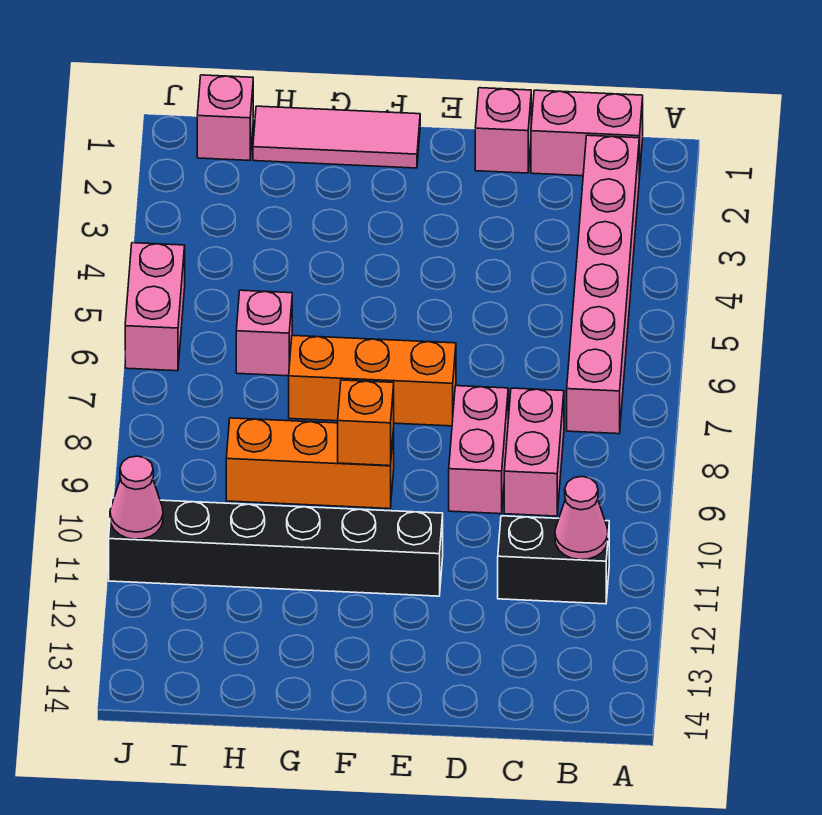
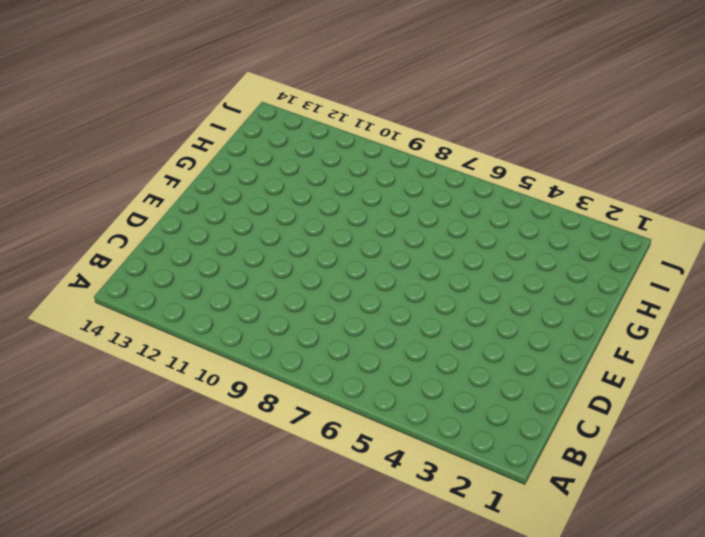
none -> pink brick B1:C1 level 1
none -> pink brick B2:B7 level 1
none -> black brick B11:C11 level 1

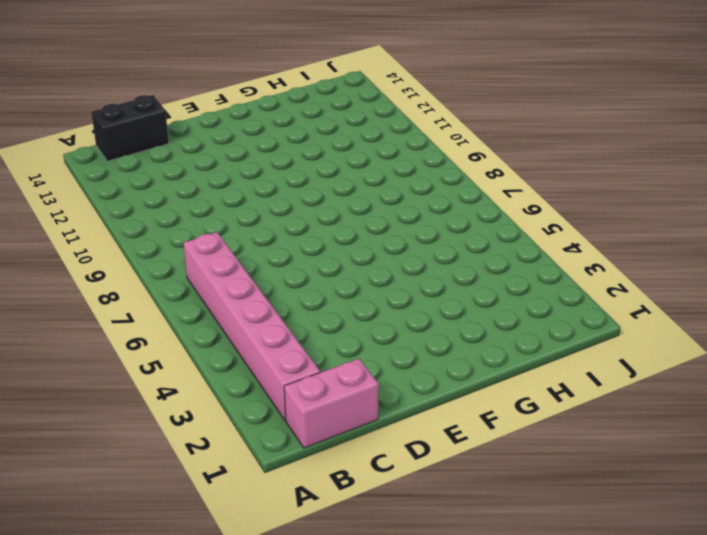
black brick B14:C14 level 1 -> black brick B11:C11 level 1
none -> pink brick C8:C9 level 1
none -> pink brick D1 level 1
none -> pink brick D8:D9 level 1

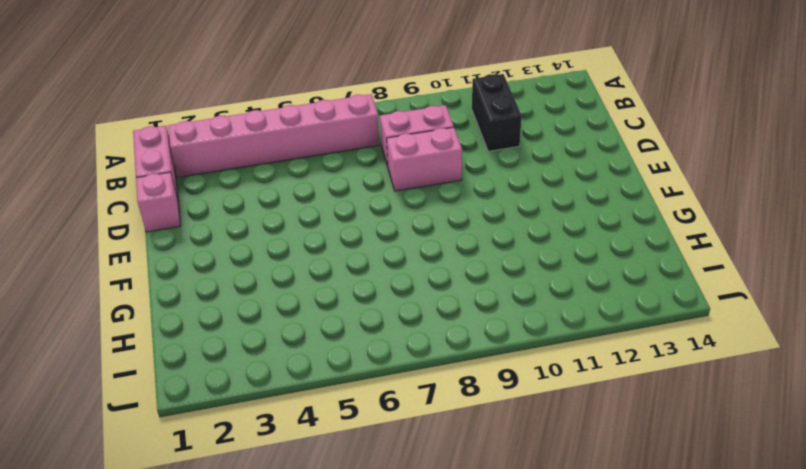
none -> orange brick E7:G7 level 1
none -> black brick E11:J11 level 1
none -> pink tile F1:H1 level 1

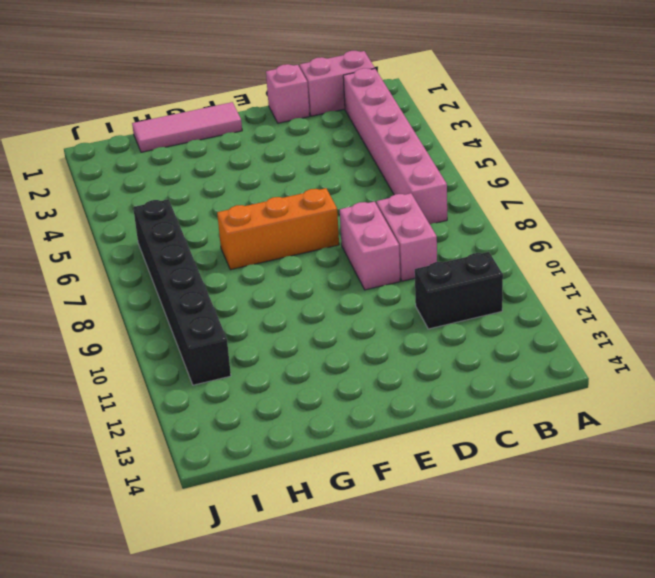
black brick I6:I11 level 1 -> black brick E11:J11 level 1
none -> orange brick F9:H9 level 1
none -> pink brick H6 level 1
none -> pink brick I1 level 1

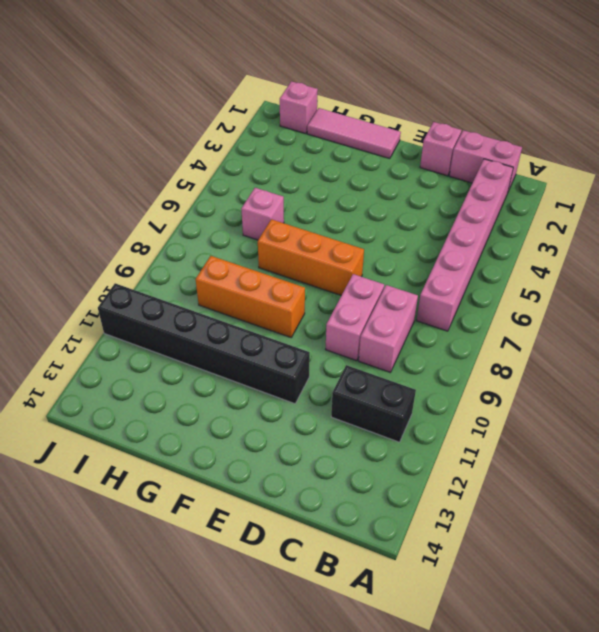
none -> pink brick J5:J6 level 1
none -> pink cone B11 level 2
none -> orange brick F9 level 2

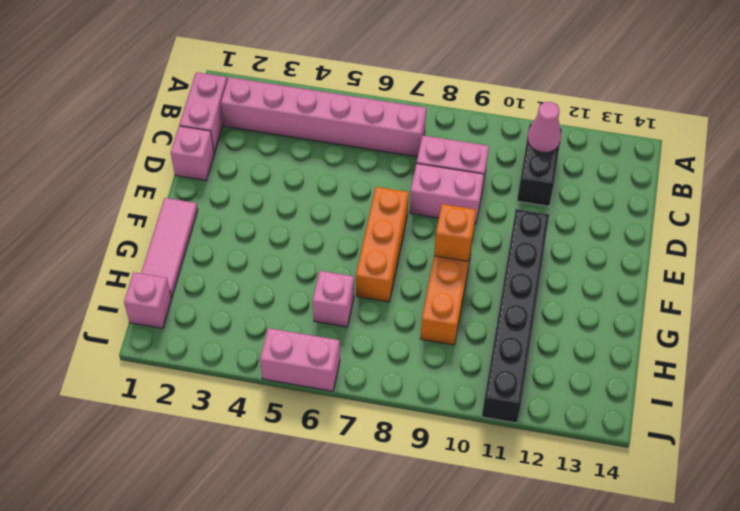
none -> pink cone J11 level 2

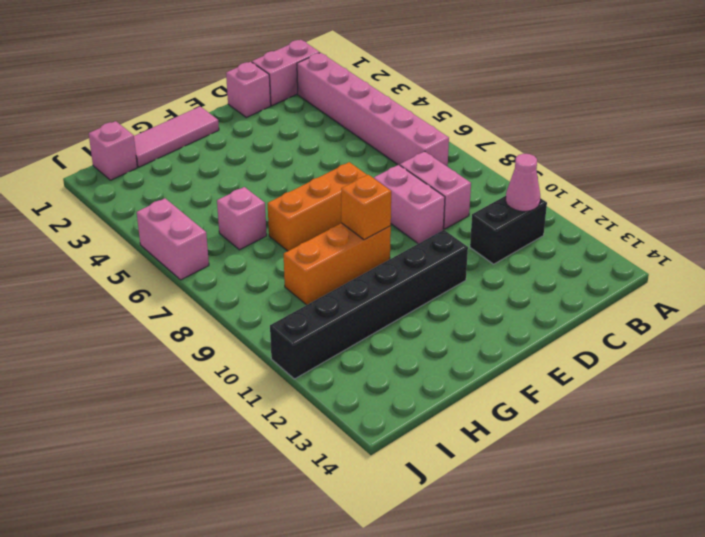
none -> pink cone J11 level 2

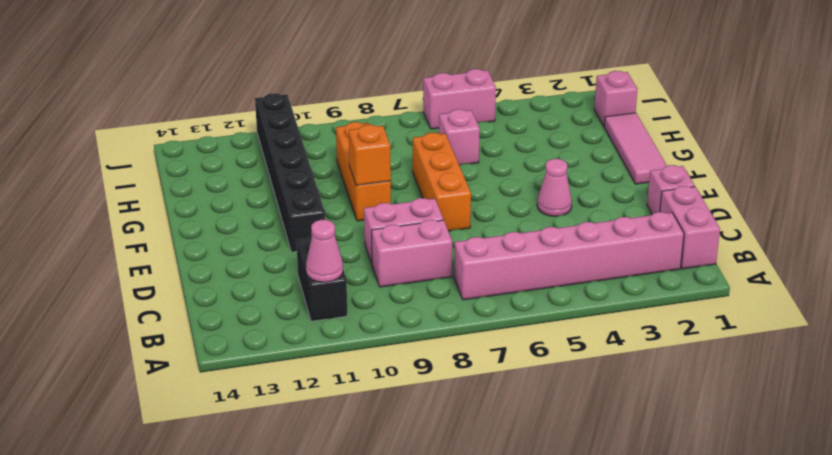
pink cone E4 level 1 -> pink cone J11 level 2

